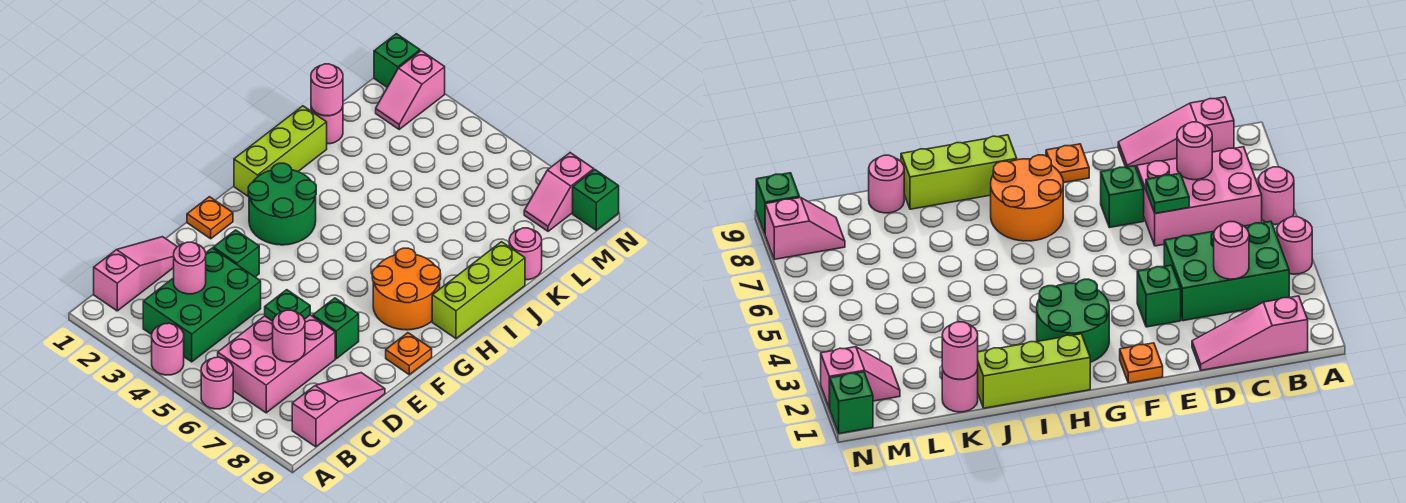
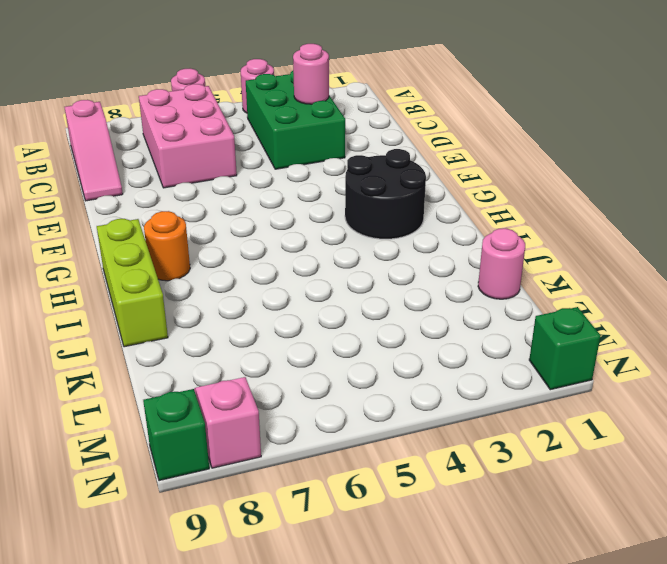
black round brick G2:H3 level 1 -> green round brick G2:H3 level 1
orange round brick H8 level 1 -> orange round brick G7:H8 level 1
none -> pink slope B1:D1 level 1 top B
none -> green brick E3 level 1
none -> green brick E7 level 1

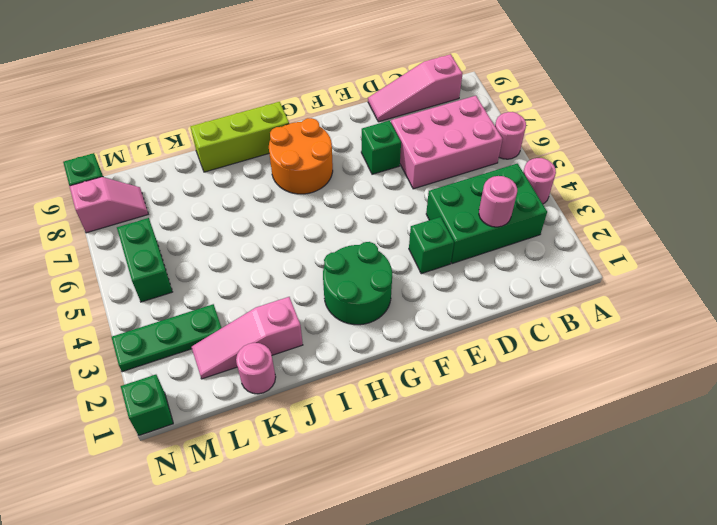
pink slope J2:L2 level 1 top J -> pink slope B1:D1 level 1 top B
green plate L3:N3 level 1 -> none
green brick M5:M6 level 1 -> none
none -> orange plate F1 level 1
none -> orange plate F9 level 1
none -> lime brick H1:J1 level 1

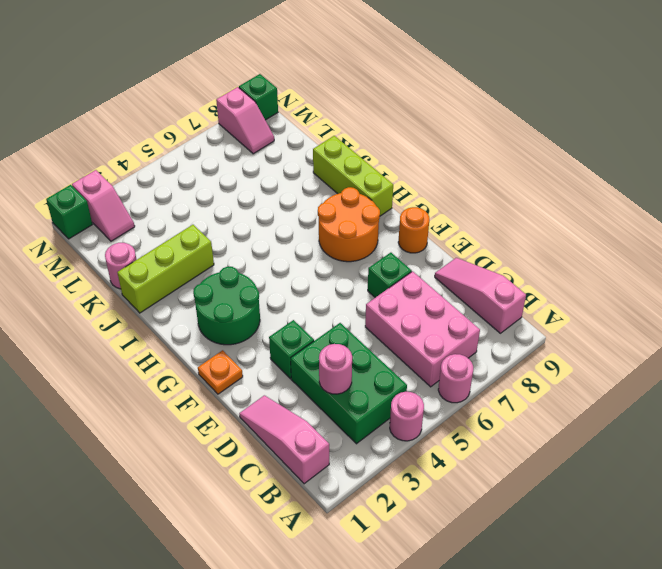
orange round brick F9 level 1 -> orange plate F9 level 1
lime brick J1:J3 level 1 -> lime brick H1:J1 level 1
none -> pink round brick K9 level 1
none -> pink round brick C7 level 2
none -> green plate D6 level 2

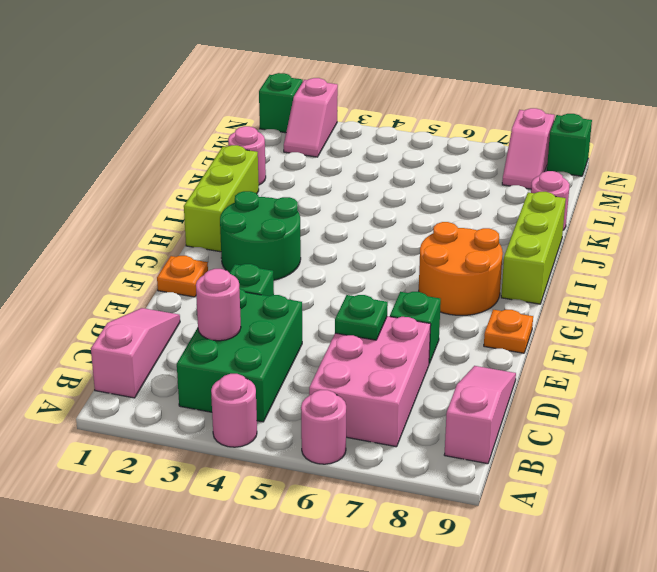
none -> pink round brick C7 level 2
none -> pink round brick K1 level 2

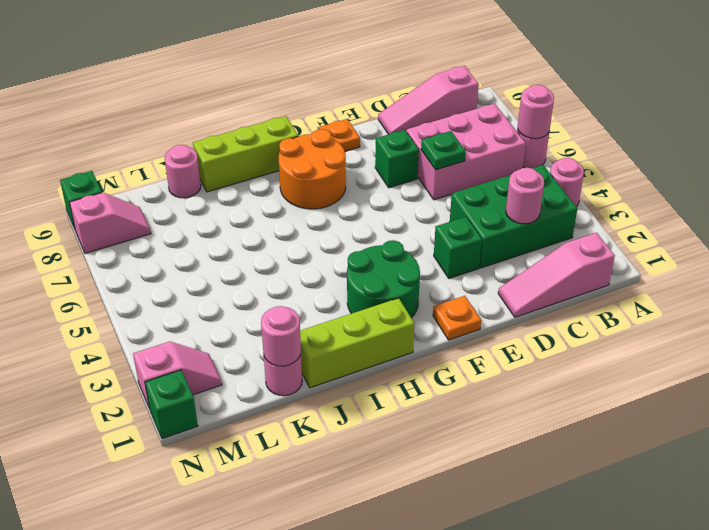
pink round brick A6 level 2 -> pink round brick C7 level 2

